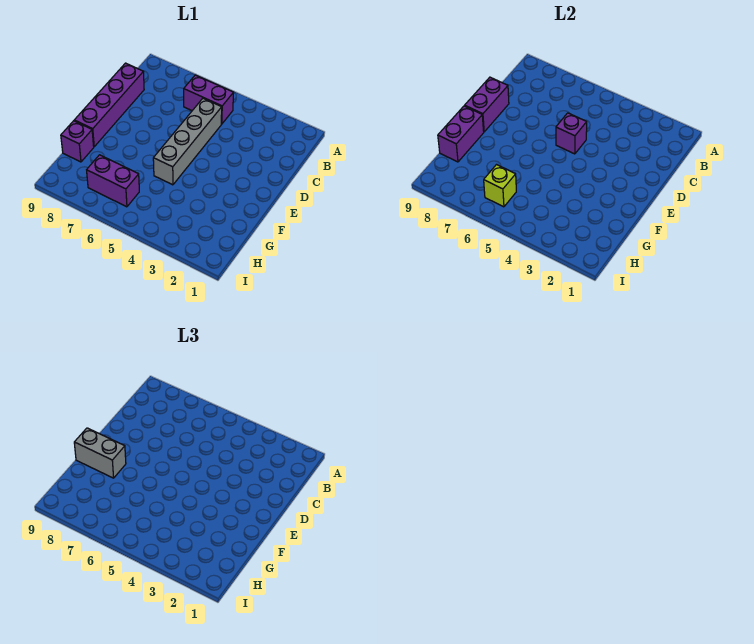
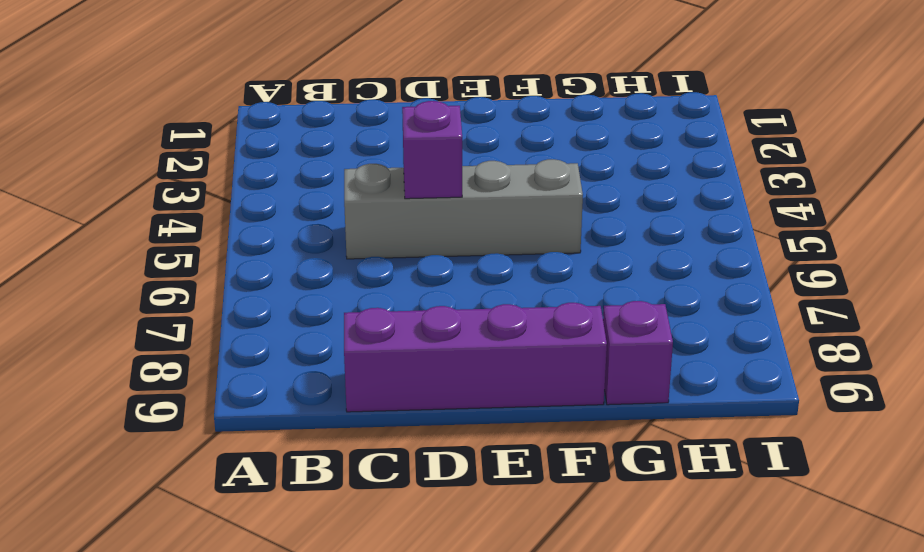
none -> purple brick B5:B6 level 1
none -> purple brick H6:H7 level 1

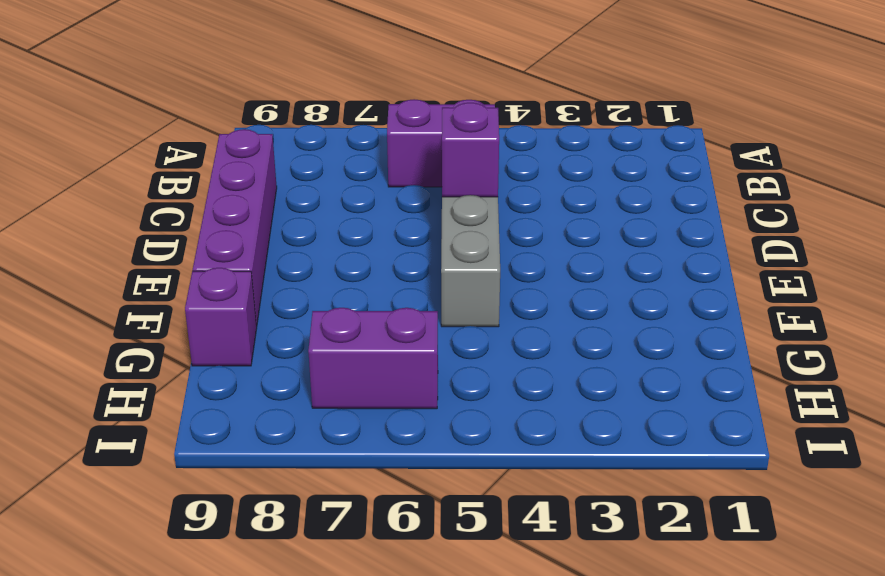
none -> purple brick D9:E9 level 2
none -> purple brick F9:G9 level 2

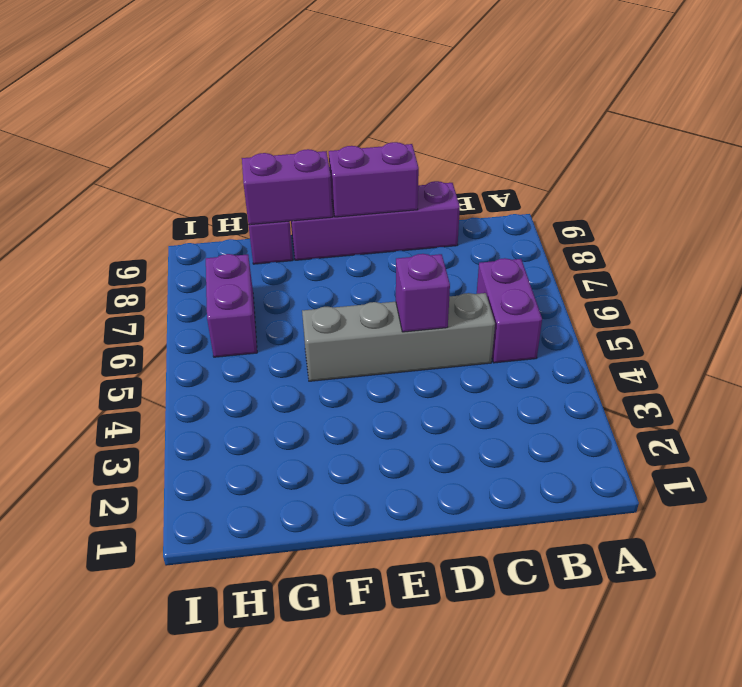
none -> lime brick H6 level 2
none -> grey brick F8:F9 level 3

